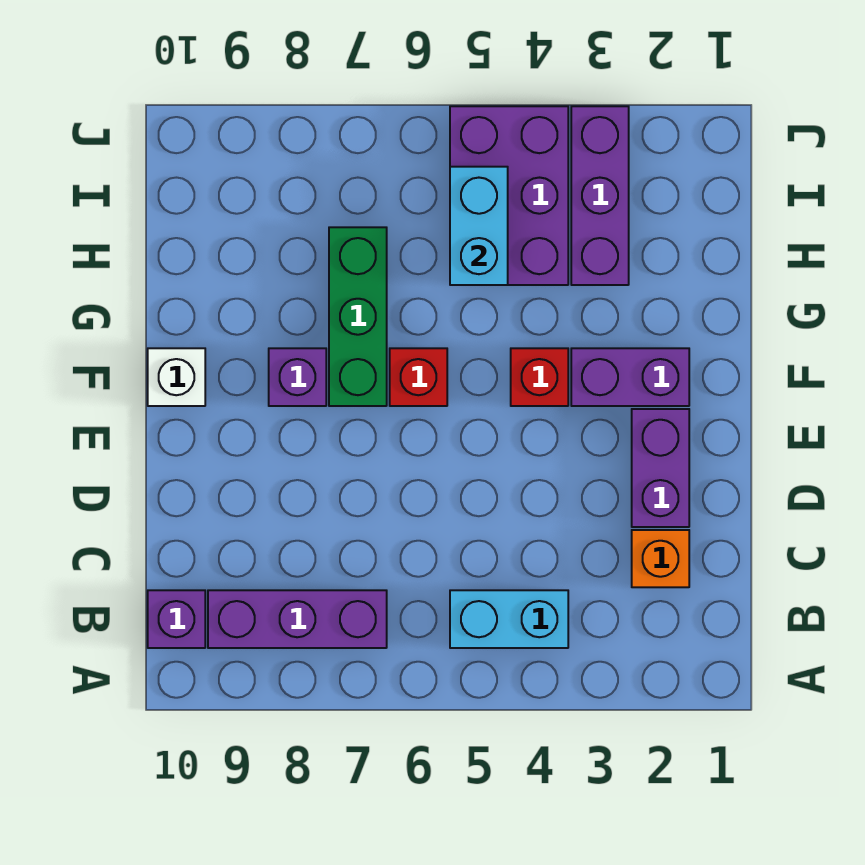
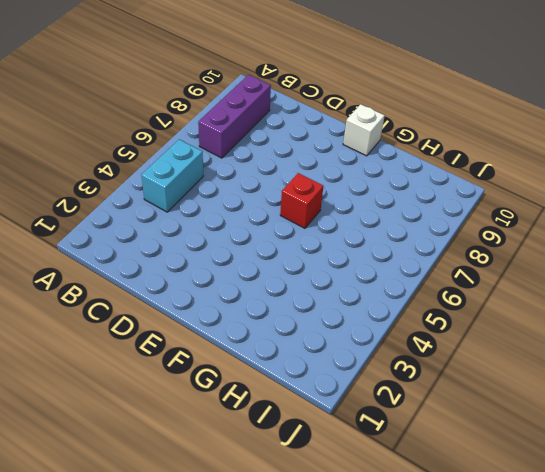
none -> purple brick B10 level 1
none -> orange brick C2 level 1
none -> purple brick D2:E2 level 1

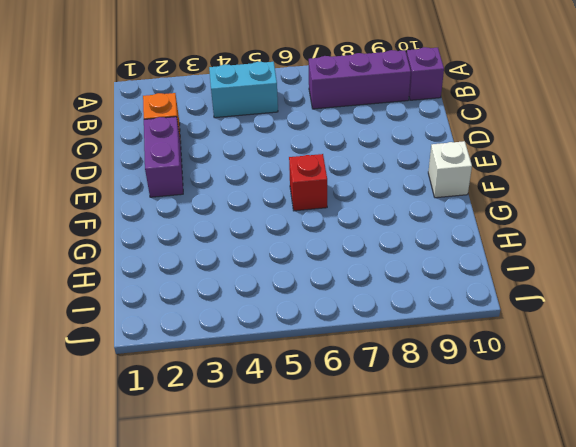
none -> purple brick F2:F3 level 1
none -> red brick F4 level 1
none -> green brick F7:H7 level 1

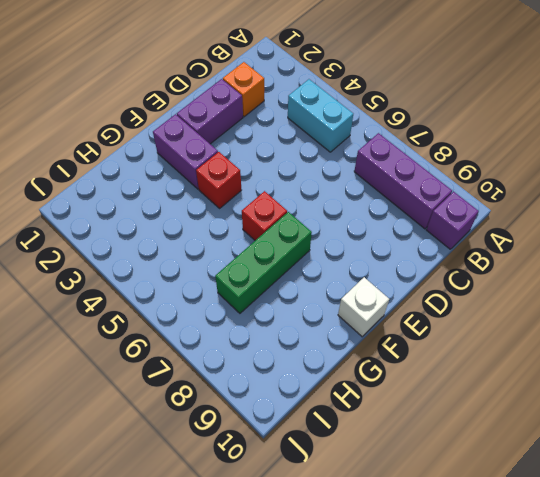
none -> purple brick F8 level 1
none -> purple brick H3:J3 level 1
none -> purple brick H4:J5 level 1

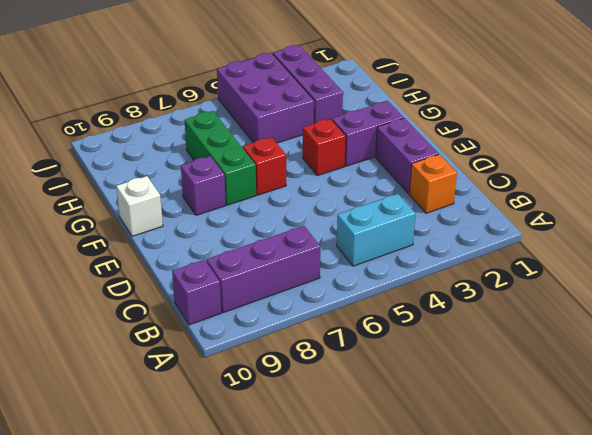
none -> cyan brick H5:I5 level 2

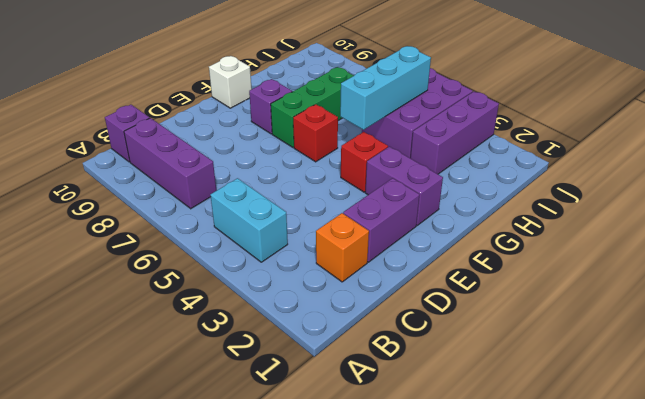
cyan brick G5:I5 level 2 -> cyan brick H5:I5 level 2

